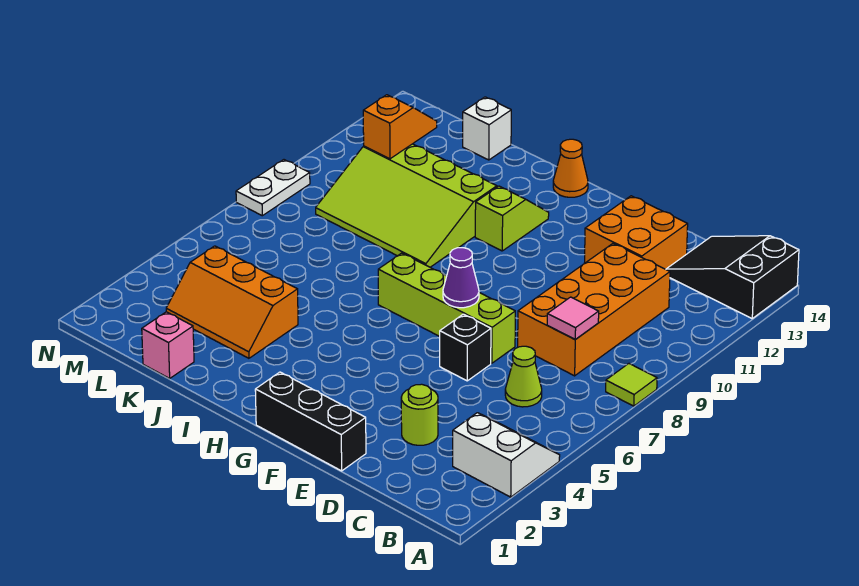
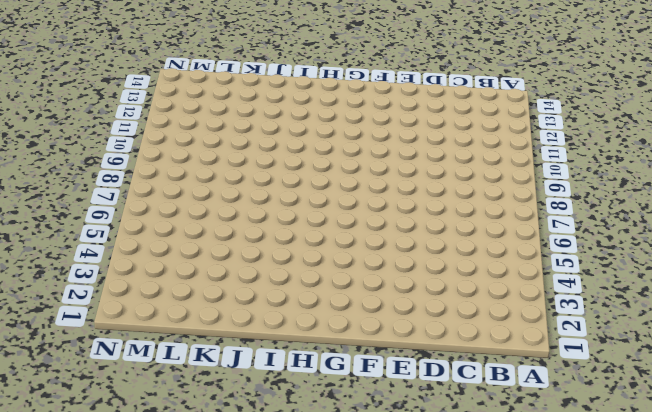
none -> white slope A3:B4 level 1 top 3
none -> lime tile A8 level 1
none -> black slope A13:C14 level 1 top A

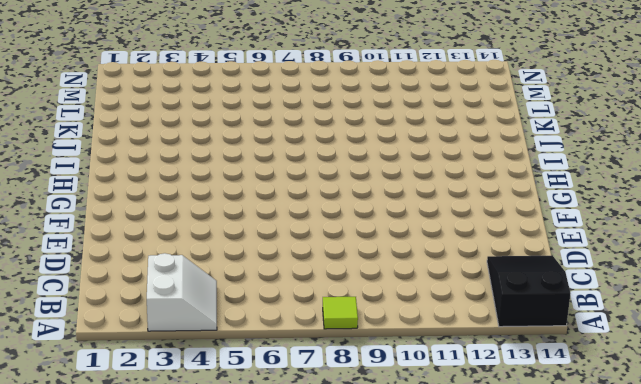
none -> lime cone C6 level 1
none -> orange brick C8:D11 level 1
none -> lime round brick D3 level 1

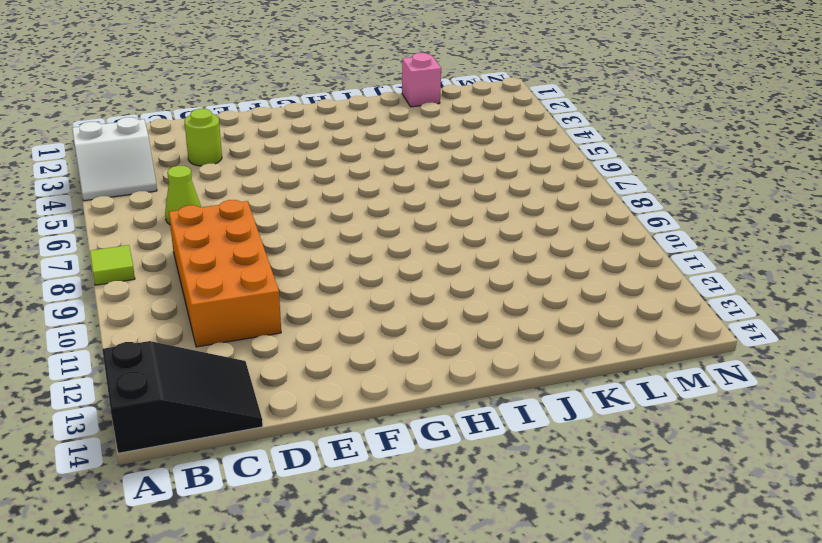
none -> orange brick D12:E13 level 1
none -> black brick E1:G1 level 1
none -> black brick E6 level 1

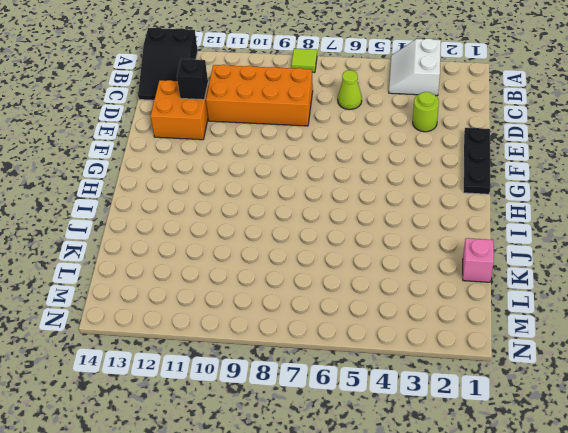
black brick D12 level 2 -> black brick E6 level 1
black plate E1:G1 level 1 -> black brick E1:G1 level 1
none -> lime brick E7:H7 level 1
none -> lime slope H11:H12 level 1 top 11
none -> orange cone H14 level 1

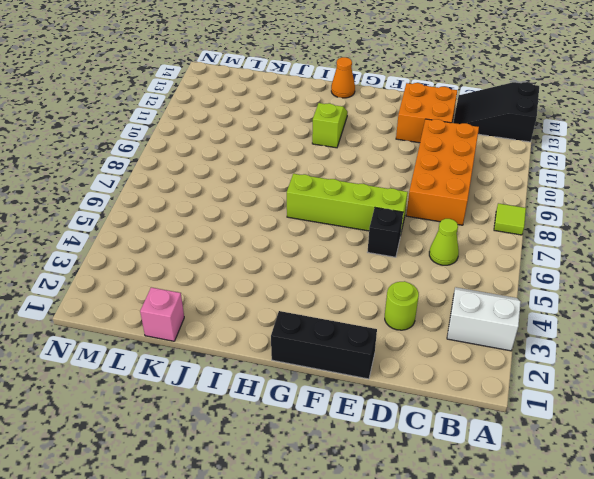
none -> lime slope I9:L11 level 1 top 11
none -> orange slope J3:L4 level 1 top 4
none -> white brick K14 level 1

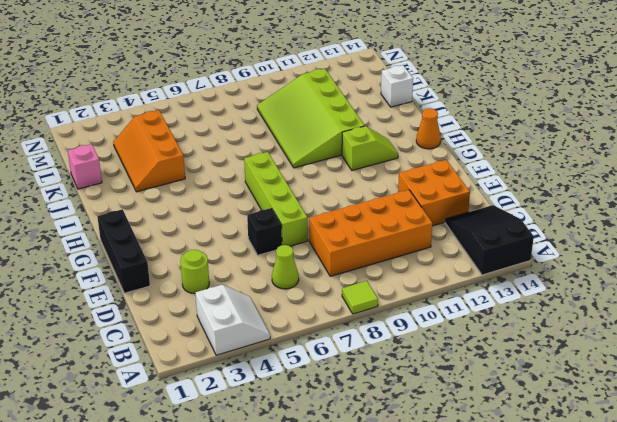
none -> white plate N8:N9 level 1
none -> pink tile C8 level 2
none -> purple cone F7 level 2

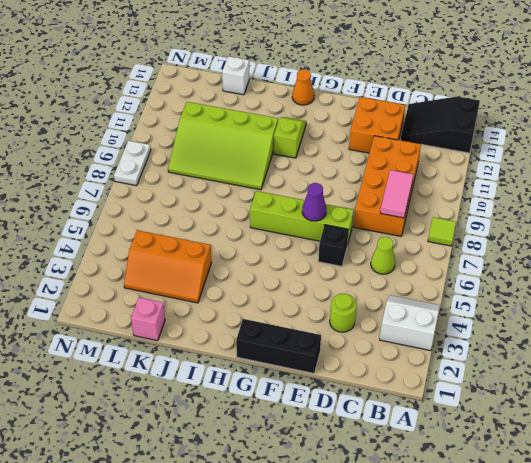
pink tile C8:C9 level 2 -> pink tile C8 level 2
none -> orange slope L11:L12 level 2 top 11

